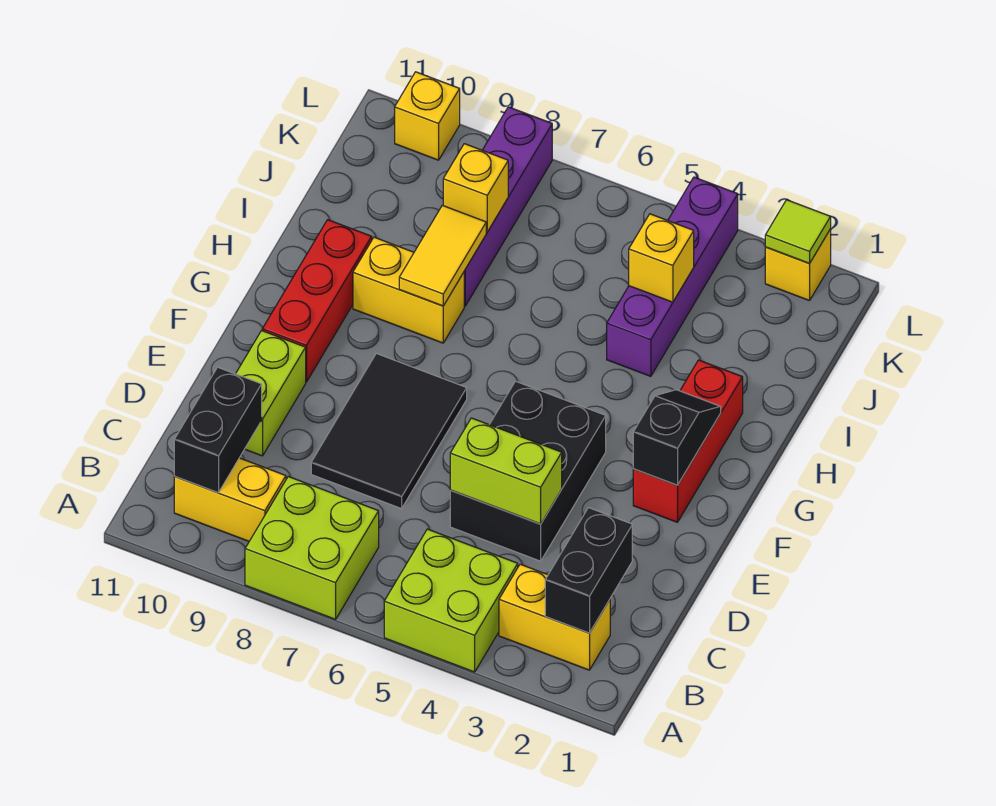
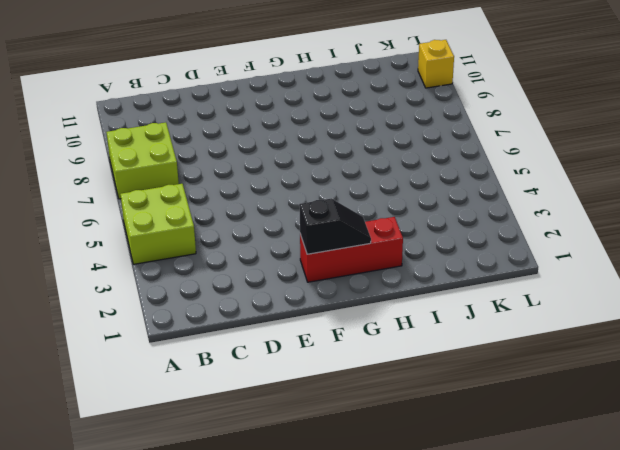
none -> yellow brick B2:B3 level 1
none -> yellow brick B9:B10 level 1
none -> black brick D4:F5 level 1

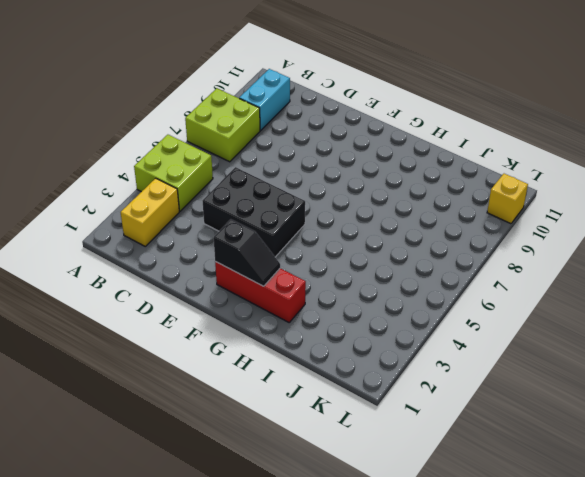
cyan brick B9:B10 level 1 -> yellow brick B9:B10 level 1
none -> black tile D7:F8 level 1
none -> lime brick D10:E10 level 1
none -> red brick F10:H10 level 1

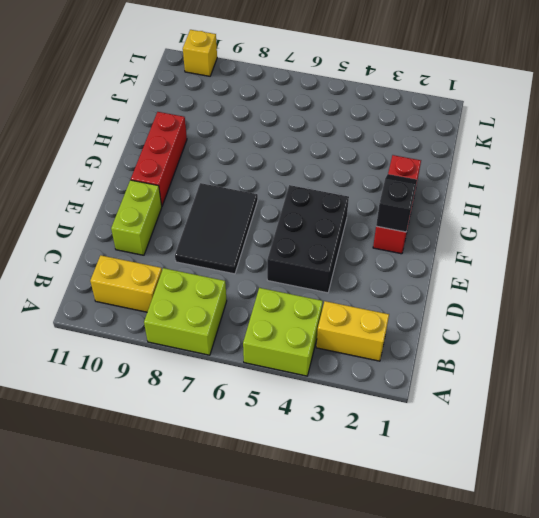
none -> yellow brick H8:H9 level 1
none -> purple brick I4:L4 level 1
none -> purple brick I8:L8 level 1

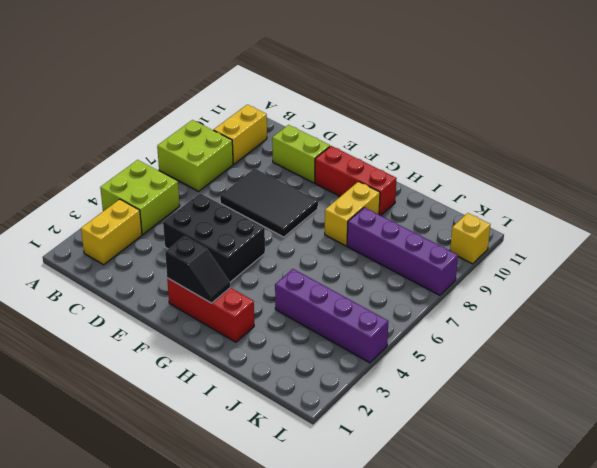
none -> yellow brick L2 level 1
none -> black brick B2:C2 level 2
none -> black brick B10:C10 level 2

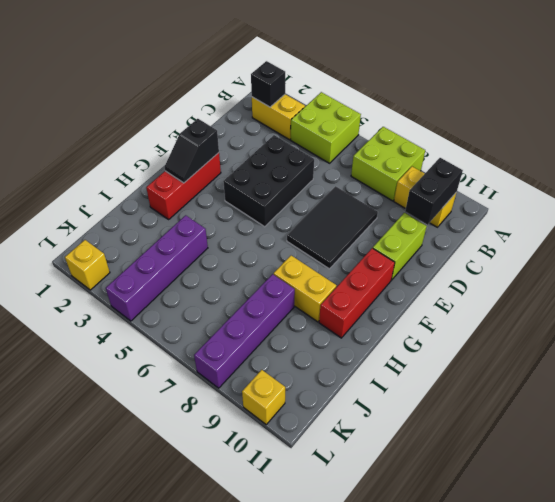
black brick B2 level 2 -> black brick B2:C2 level 2
none -> lime brick D4:D5 level 2
none -> yellow tile H8:I8 level 2
none -> yellow brick J4 level 2

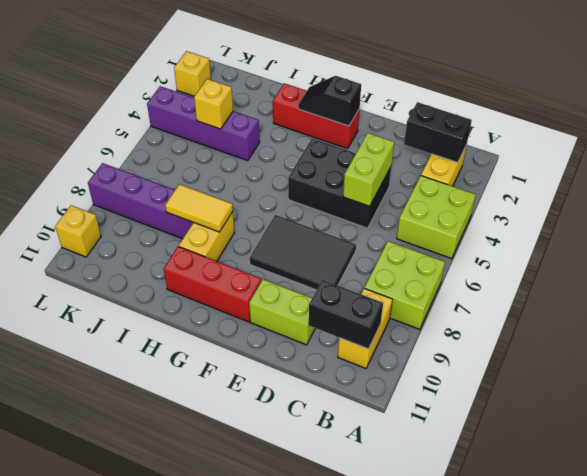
none -> yellow brick J8 level 2
none -> lime tile L2 level 2

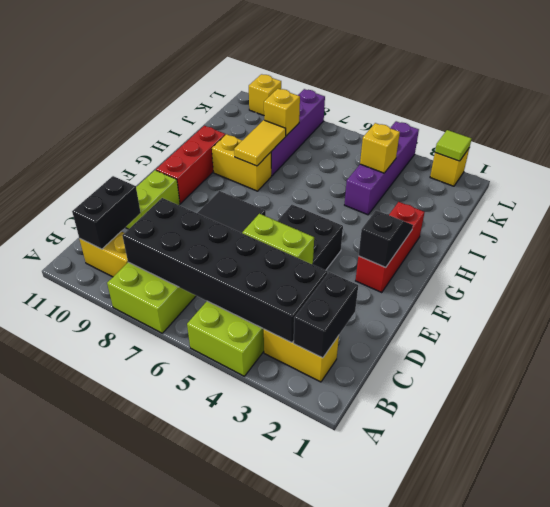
black brick B3:C8 level 2 -> none

